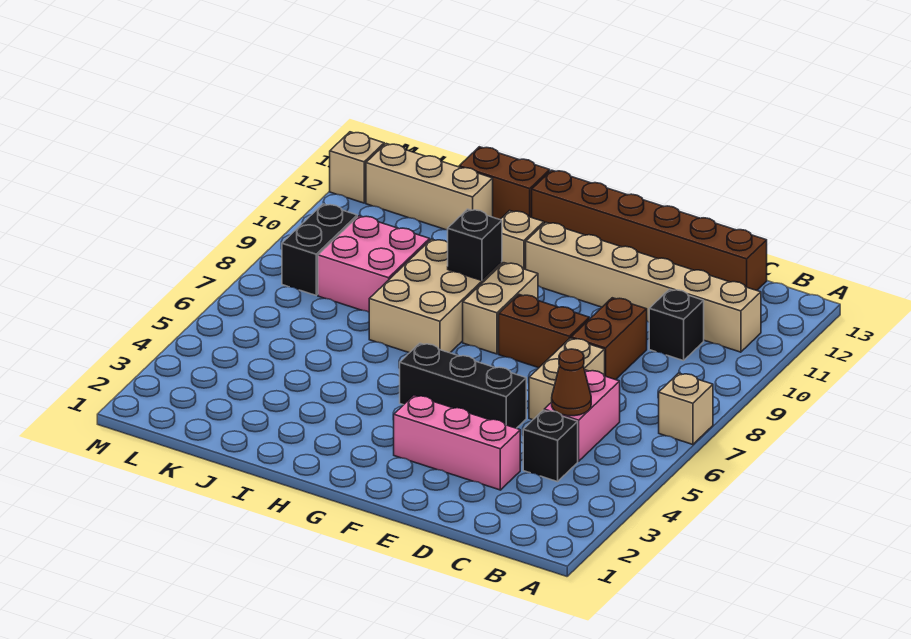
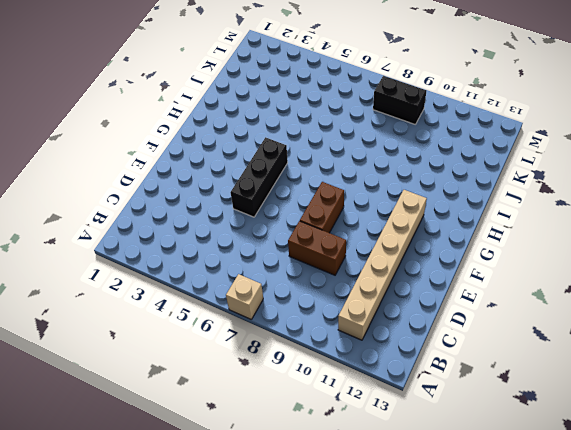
none -> black brick C4 level 1
none -> pink brick C5:C6 level 1
none -> black brick C10 level 1

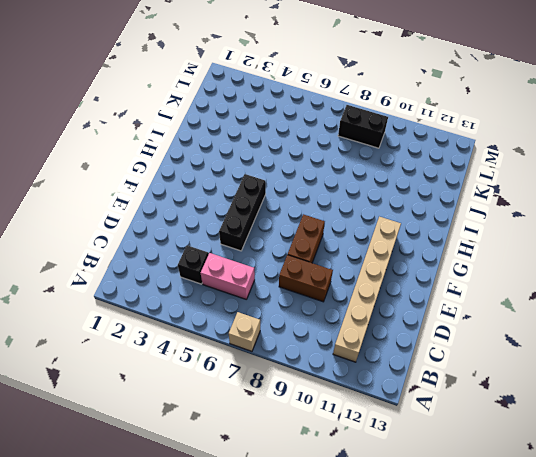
none -> black brick C10 level 1
none -> brown brick C13:H13 level 1
none -> pink brick D3:F3 level 1

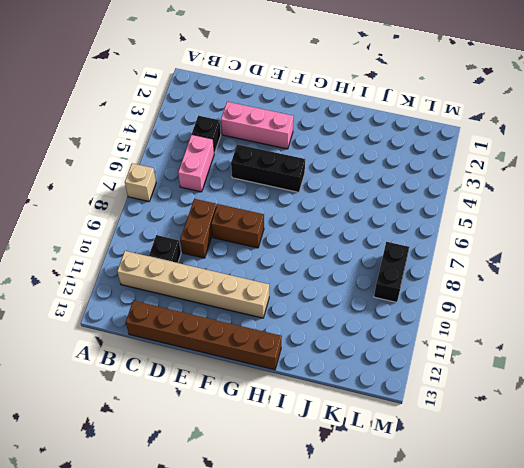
none -> tan brick D6:D7 level 1
none -> tan brick G8:G9 level 1
none -> tan brick H7:I9 level 1

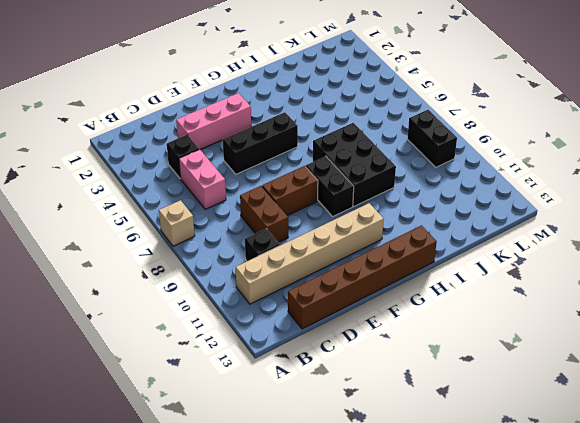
black brick G8:G9 level 1 -> tan brick G8:G9 level 1
black brick H7:I9 level 1 -> tan brick H7:I9 level 1
none -> tan brick D6:D7 level 1
none -> tan brick H11 level 1
none -> brown brick I13:J13 level 1

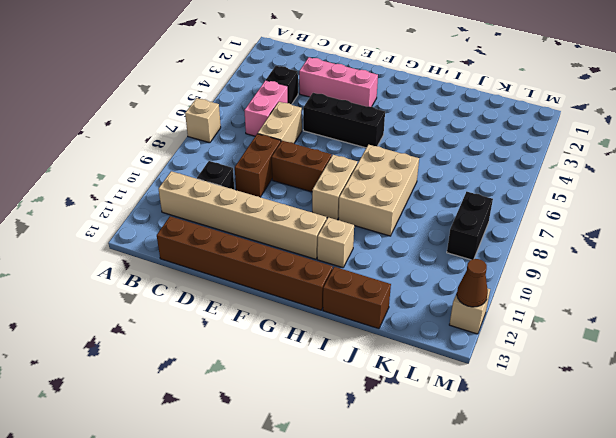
brown cone M12 level 2 -> brown cone C5 level 2
none -> pink brick J8:K9 level 1
none -> tan brick J12:L12 level 1
none -> black brick H9 level 2

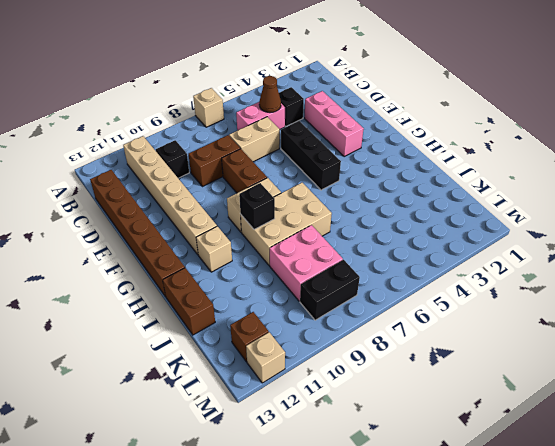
brown brick L12 level 1 -> tan brick J12:L12 level 1

